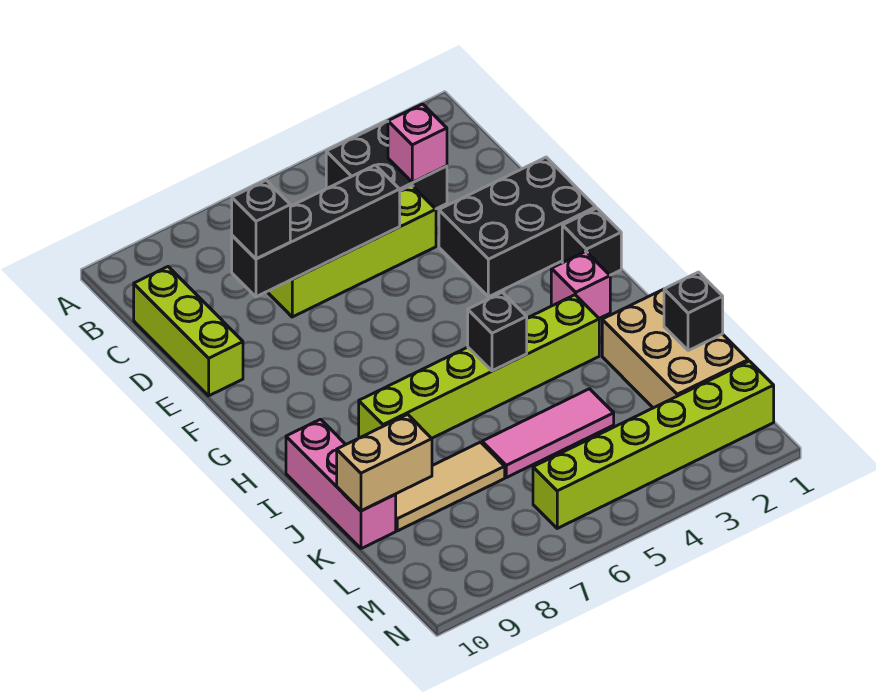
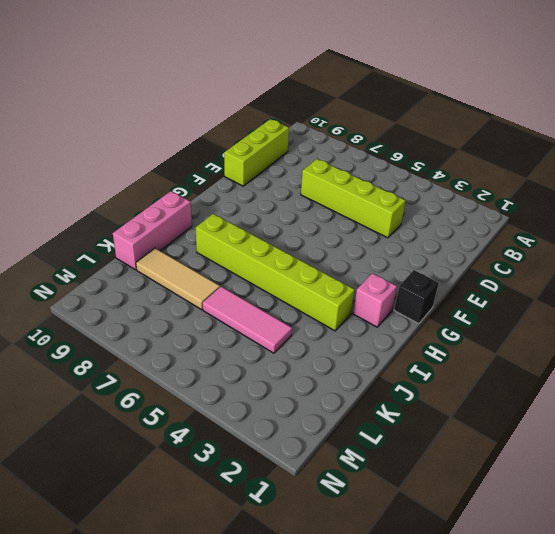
none -> black brick B3:C4 level 1
none -> black brick E1:F3 level 1
none -> tan brick J1:L2 level 1

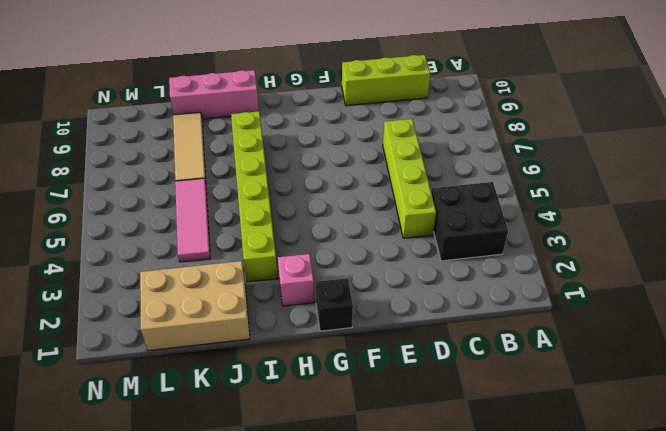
none -> black brick E1:F3 level 1
none -> lime brick M1:M6 level 1
none -> pink brick C3 level 2

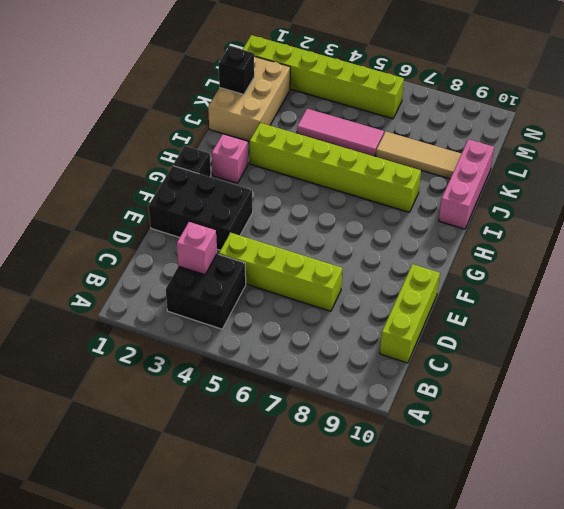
none -> black brick D5:D8 level 2
none -> black brick I5 level 2
none -> tan brick K9:K10 level 2

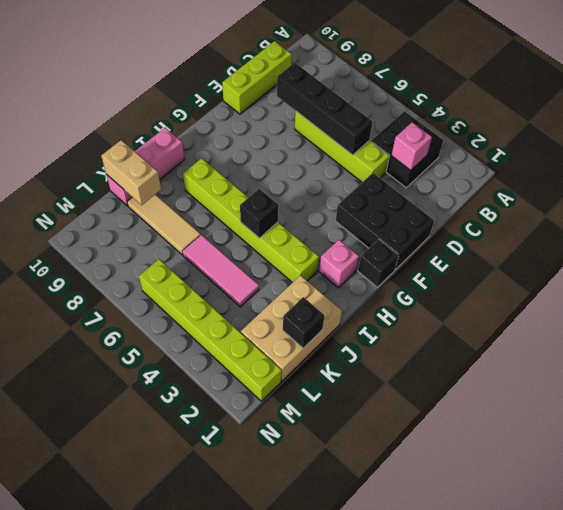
none -> black brick D8 level 3

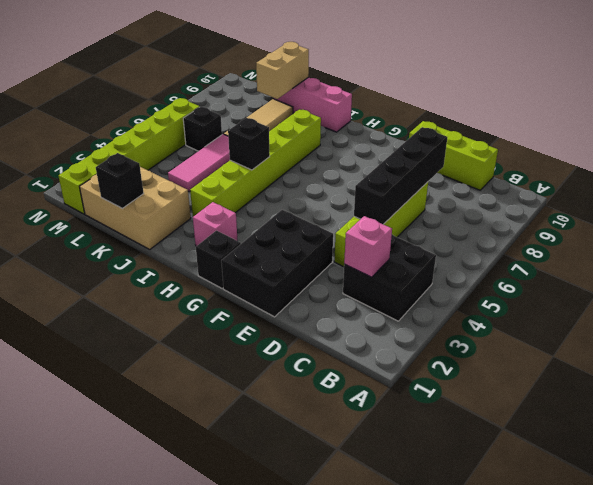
black brick L6 level 1 -> black brick D8 level 3

